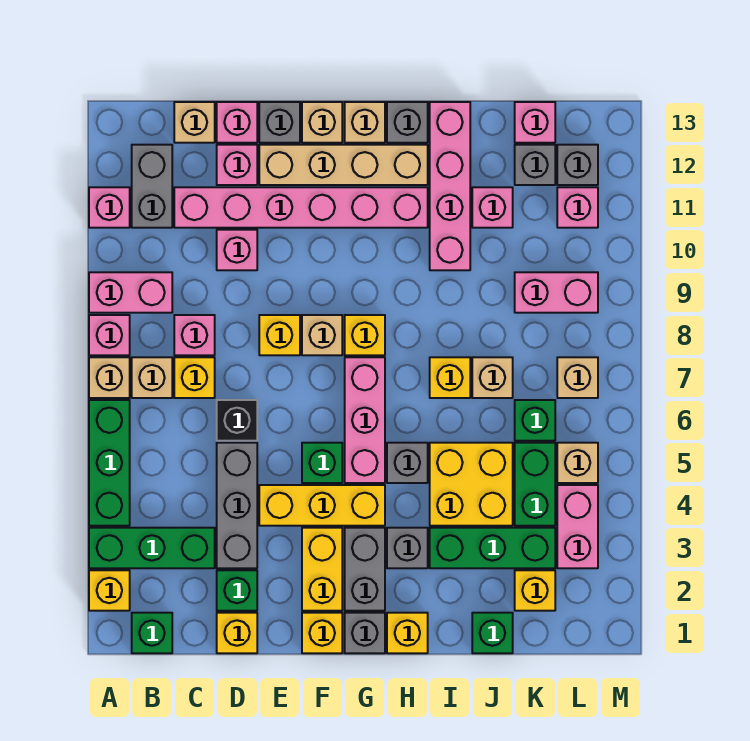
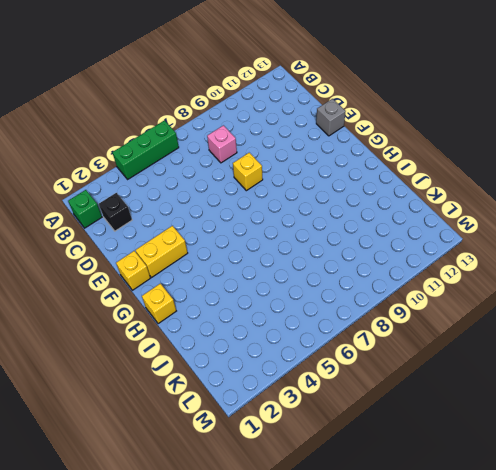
black brick C2 level 1 -> black brick D6 level 1
none -> yellow brick A2 level 1
none -> green brick A3:C3 level 1
none -> tan brick A7 level 1
none -> pink brick A8 level 1

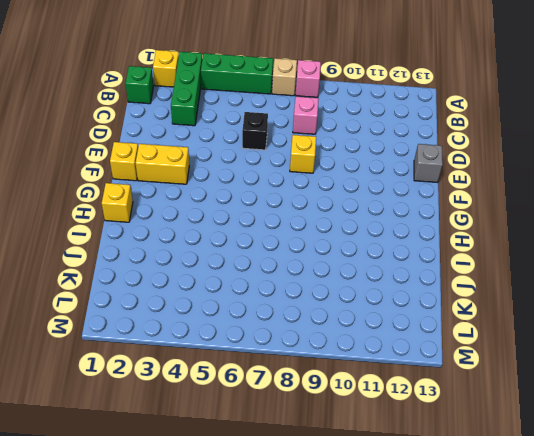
none -> pink brick A9:B9 level 1
none -> pink brick A11 level 1
none -> tan brick B7 level 1
none -> grey brick B11:B12 level 1

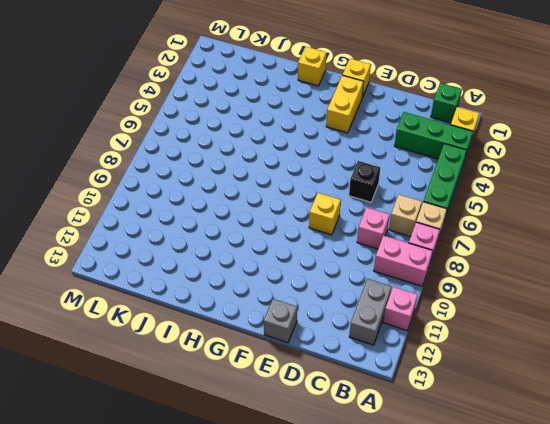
none -> yellow brick C7 level 1
none -> pink brick C11:H11 level 1
none -> tan brick C13 level 1
none -> yellow brick D1 level 1

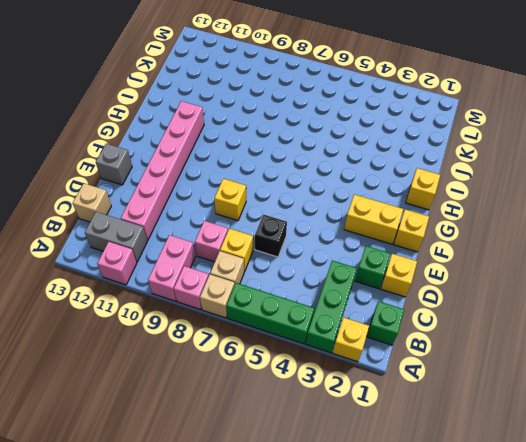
none -> grey brick D3:D5 level 1
none -> pink brick D10 level 1
none -> pink brick D12 level 1
none -> pink brick D13 level 1

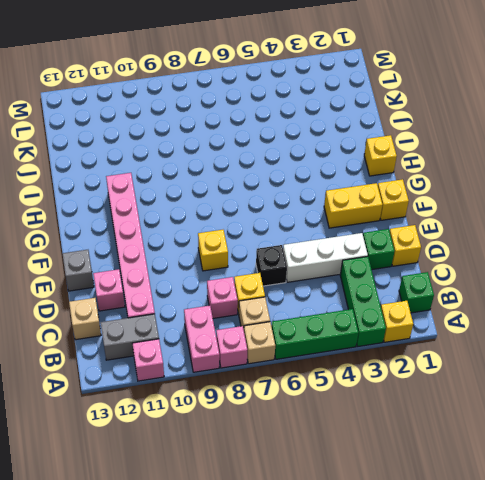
white brick D3:D5 level 1 -> grey brick D3:D5 level 1
none -> pink brick D10 level 1
none -> pink brick D13 level 1
none -> yellow brick E4:G4 level 1
none -> tan brick E12:H12 level 1

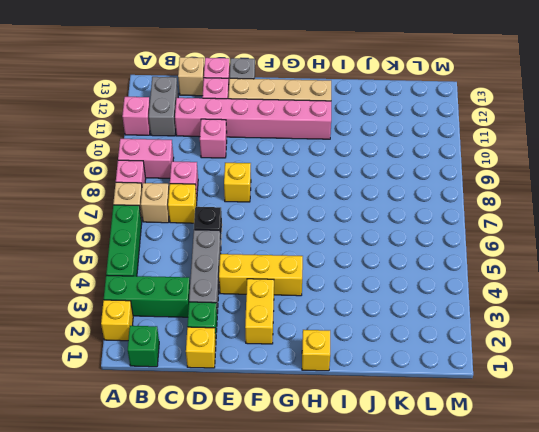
none -> yellow brick F1 level 1
none -> green brick F5 level 1
none -> tan brick F8 level 1
none -> tan brick F13 level 1

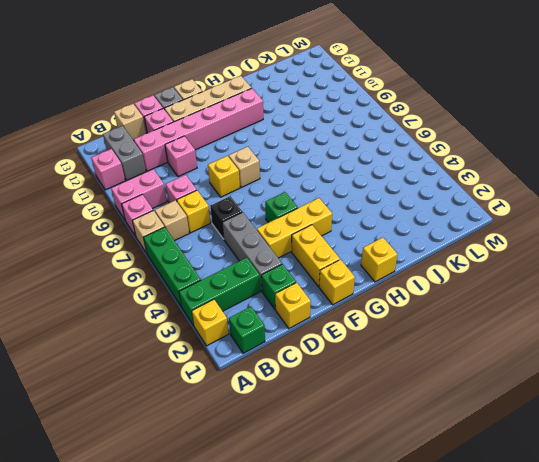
none -> grey brick G1 level 1
none -> grey brick G2:G3 level 1
none -> pink brick G5:G7 level 1
none -> yellow brick G8 level 1

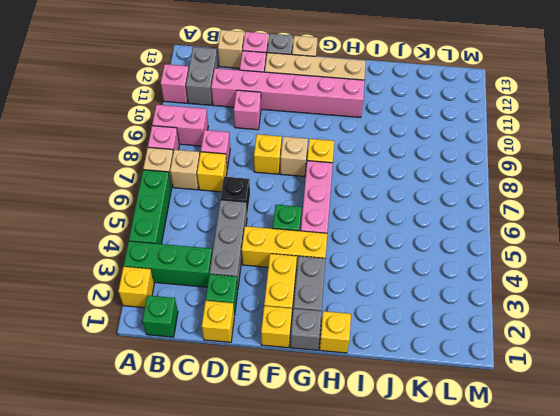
none -> tan brick G13 level 1
none -> grey brick H3 level 1
none -> grey brick H5 level 1
none -> grey brick H13 level 1

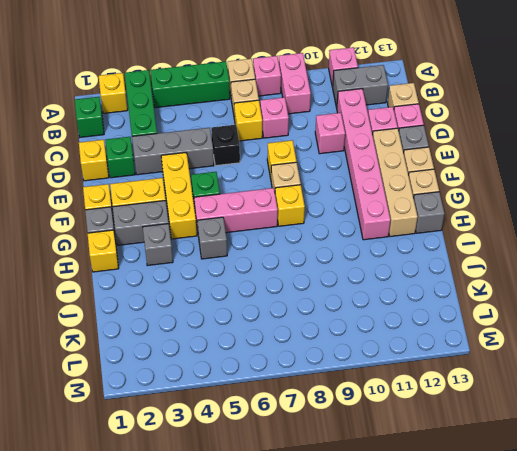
none -> green brick I3:K3 level 1
none -> yellow brick I4:J5 level 1
none -> yellow brick I7 level 1
none -> pink brick I10:I13 level 1

